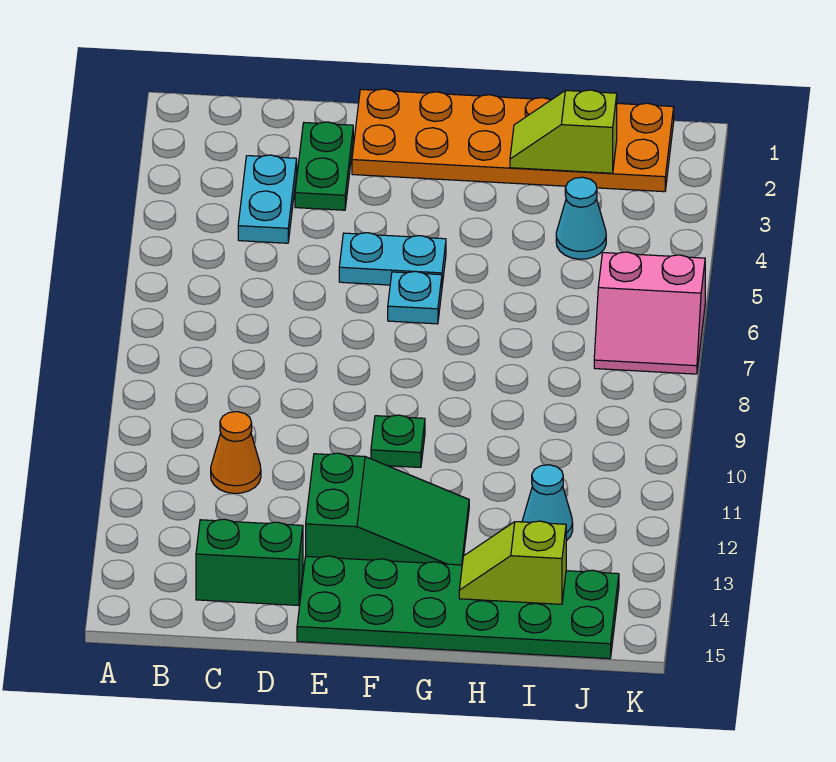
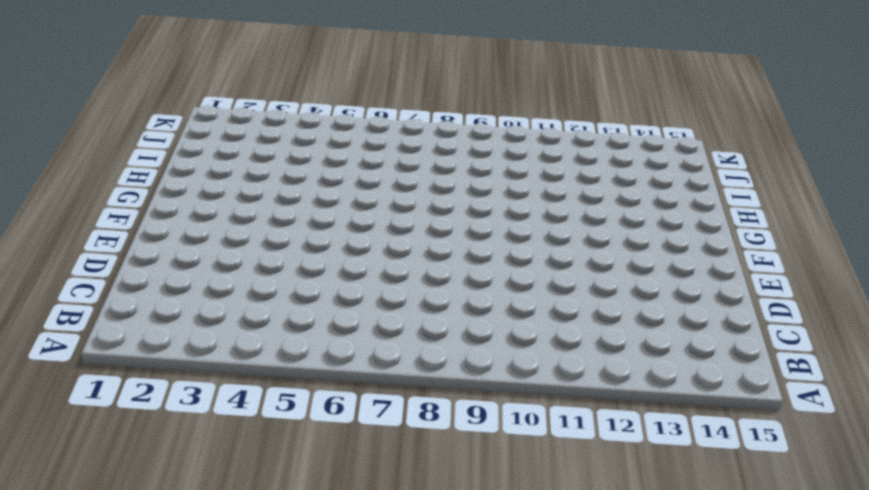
none -> cyan plate C3:C4 level 1
none -> orange cone C11 level 1
none -> green brick C14:D14 level 1

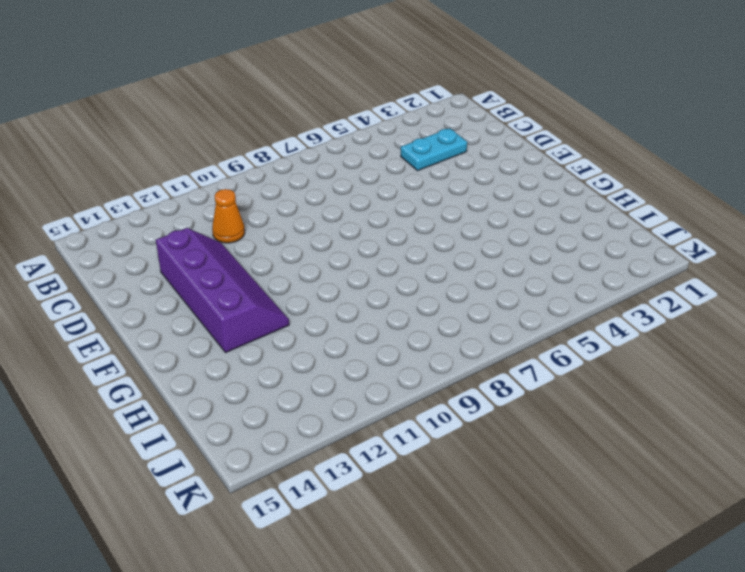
purple slope D12:G13 level 1 top 13 -> green slope E12:G13 level 1 top E
none -> green brick C14:D14 level 1
none -> green plate D2:D3 level 1
none -> orange plate E1:J2 level 1

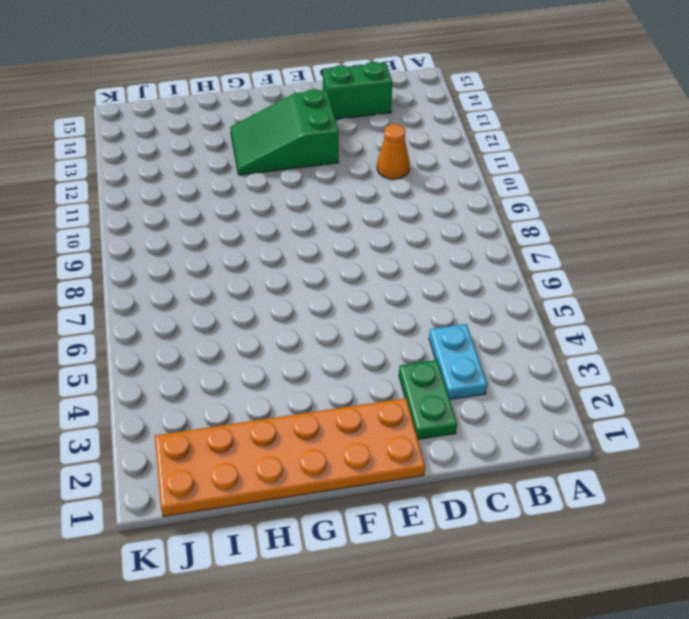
none -> cyan plate E5:F5 level 1
none -> green plate E14:J15 level 1
none -> cyan plate F6 level 1

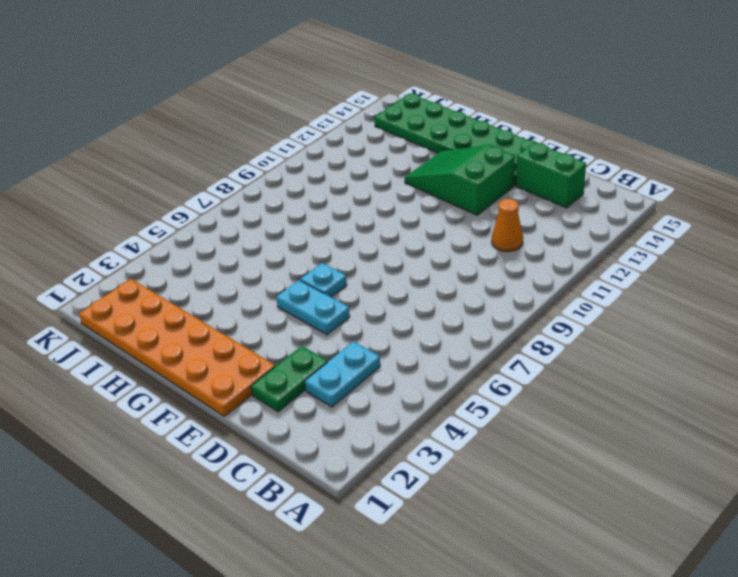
none -> green plate F10 level 1
none -> cyan cone I4 level 1
none -> cyan cone I12 level 1

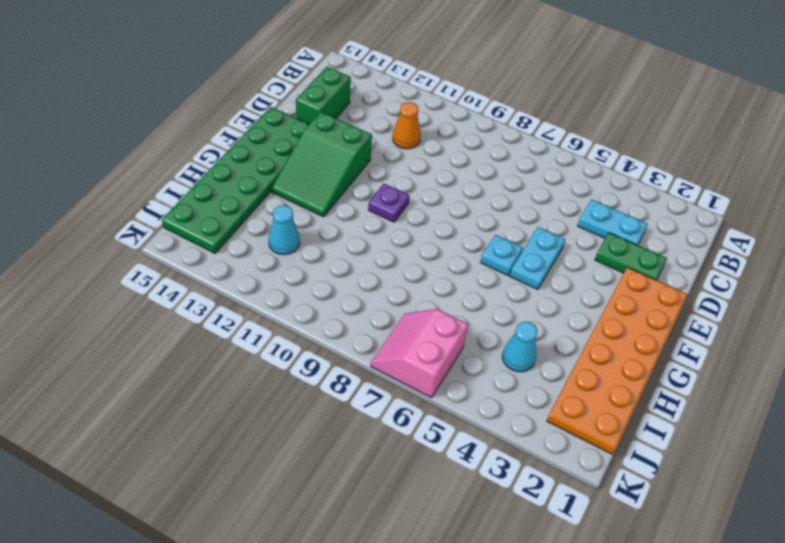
purple plate F10 level 1 -> green plate F10 level 1
none -> lime slope H2:I2 level 2 top I
none -> lime slope H14:I14 level 2 top I

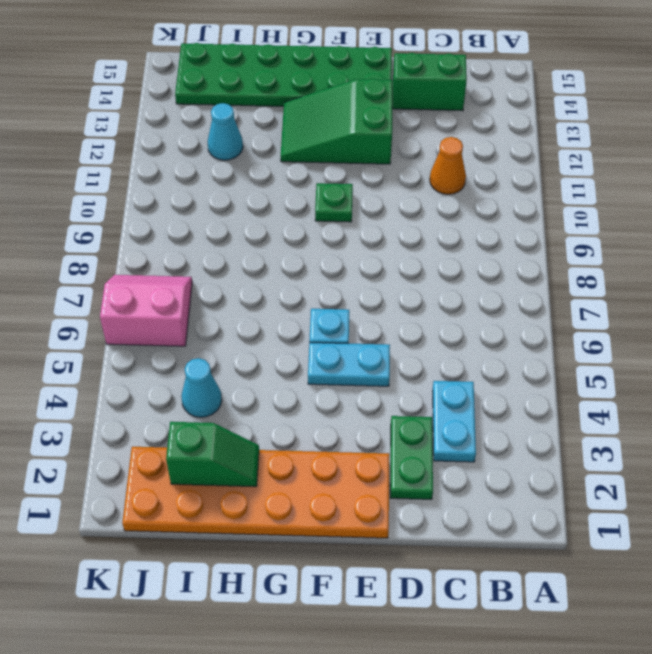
green slope H2:I2 level 2 top I -> lime slope H2:I2 level 2 top I
none -> lime slope H14:I14 level 2 top I

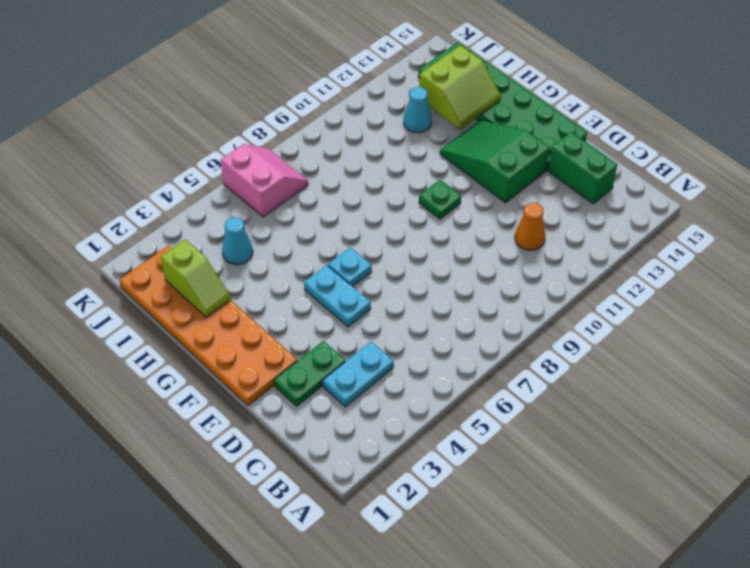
lime slope H13:I14 level 2 top I -> lime slope H14:I14 level 2 top I

